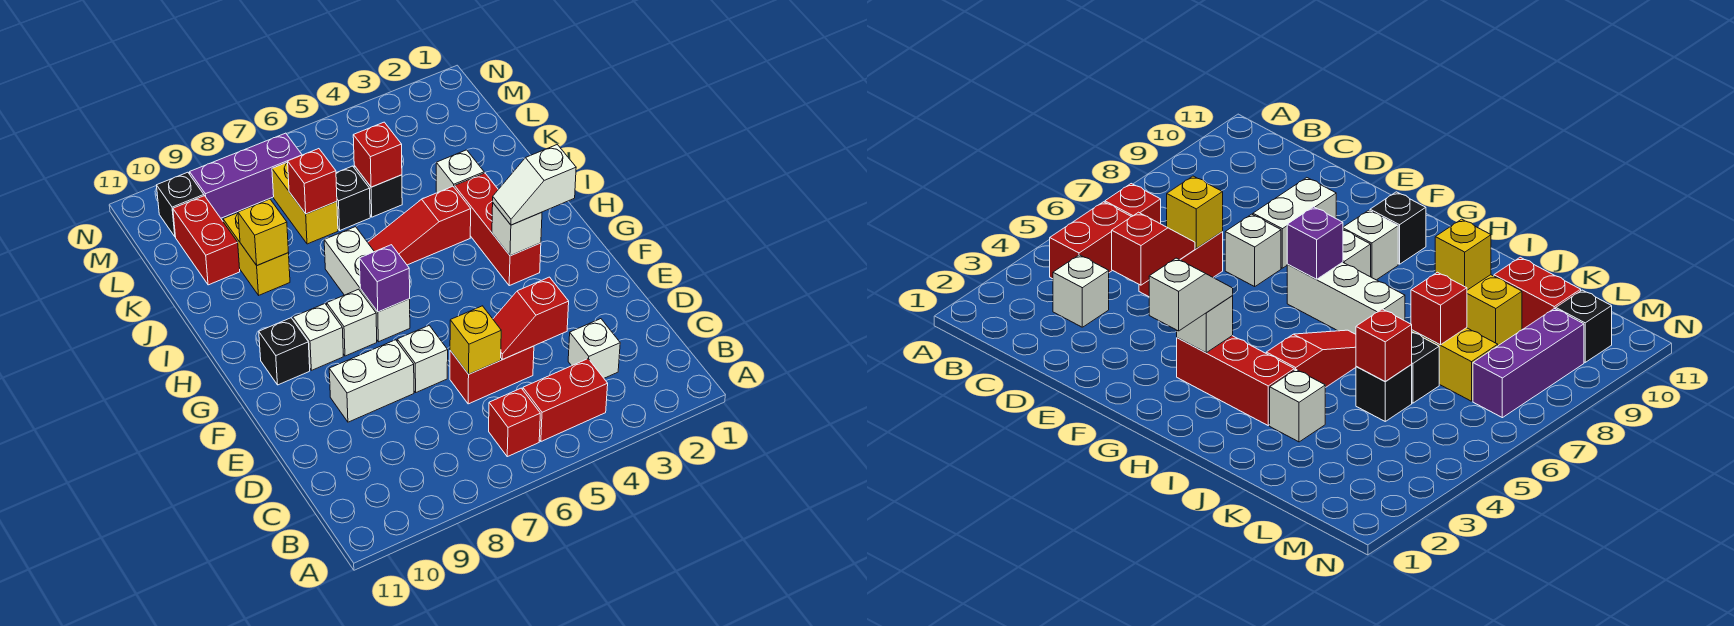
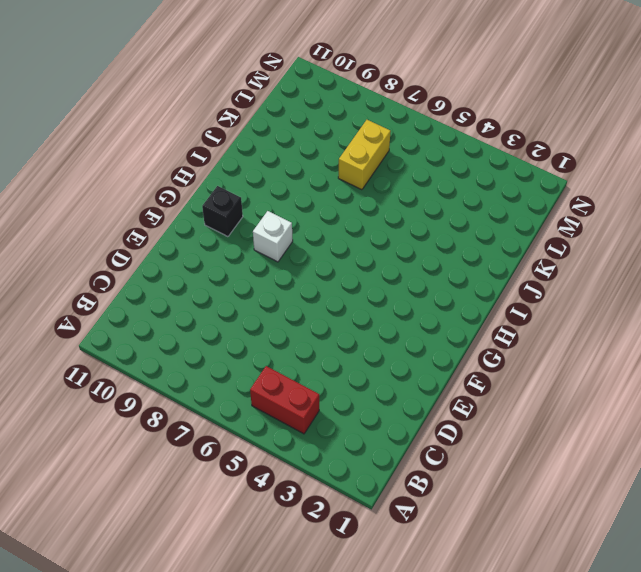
none -> red brick B6 level 1
none -> white brick C3 level 1
none -> red brick D5:D6 level 1

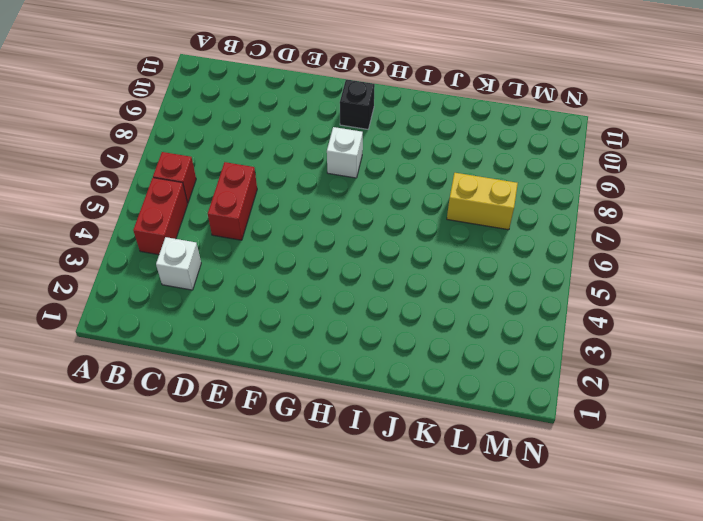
none -> white brick E7 level 1
none -> white brick E8:E9 level 1
none -> red brick G3:I3 level 1

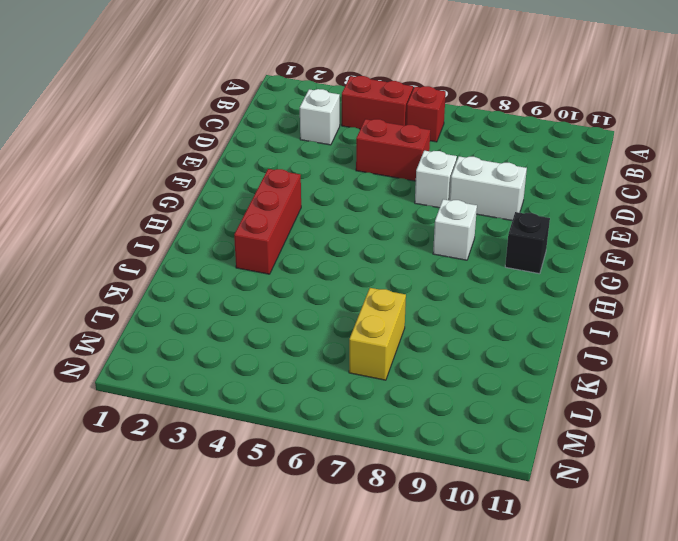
none -> white brick G7:I7 level 1
none -> white brick G9 level 1
none -> red slope I4:I6 level 1 top 4

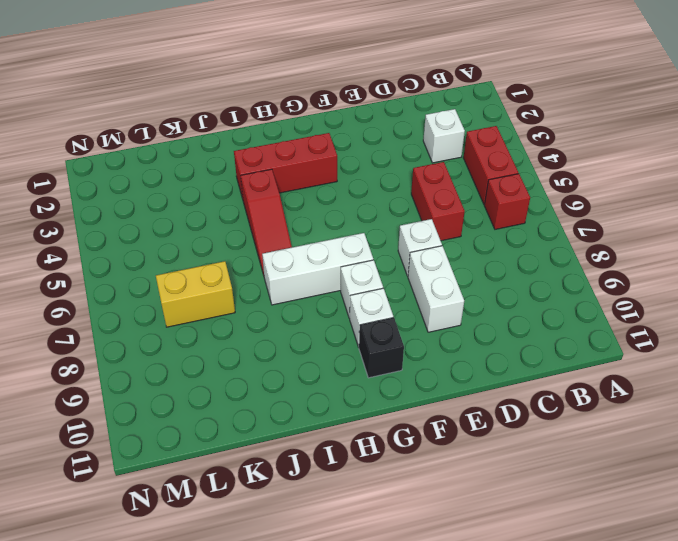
none -> white brick J3 level 1
none -> yellow brick J9:K9 level 1
none -> black brick K5 level 1

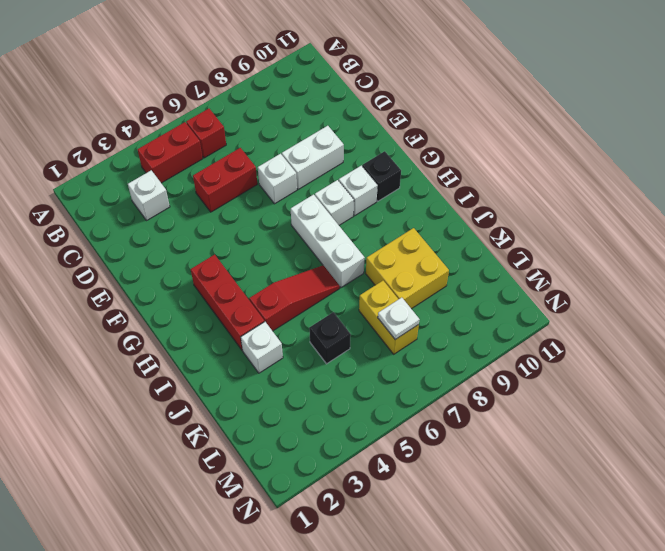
yellow brick J8:K9 level 1 -> yellow brick J9:K9 level 1
white plate L7 level 2 -> none
none -> black brick K6 level 1
none -> red brick K10:L10 level 1
none -> purple brick M7:M9 level 1

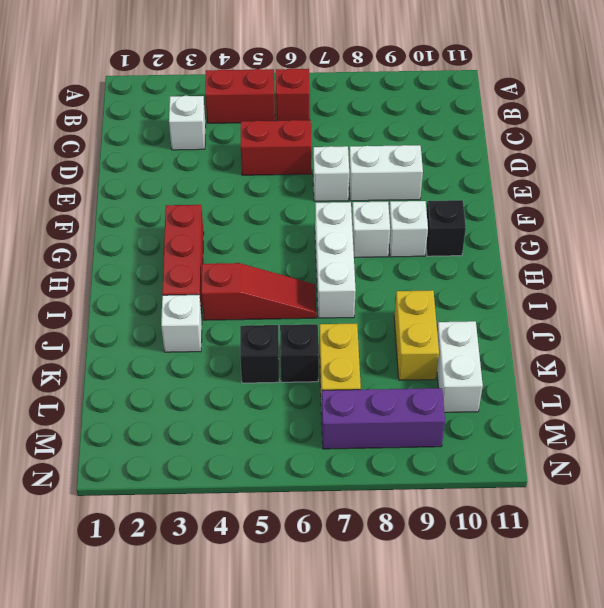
white brick K10:L10 level 1 -> red brick K10:L10 level 1
none -> black brick M10 level 1
none -> red slope D4:D5 level 2 top 4
none -> yellow brick D6 level 2

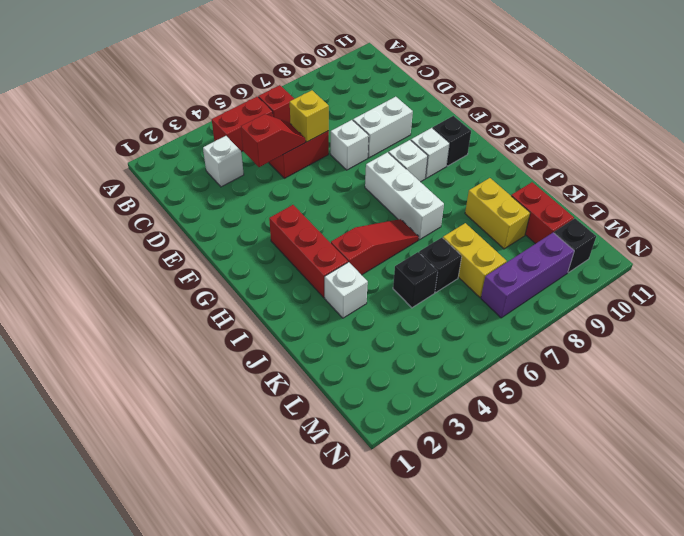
none -> white brick G3 level 2
none -> purple brick G7 level 2
none -> yellow brick J9 level 2

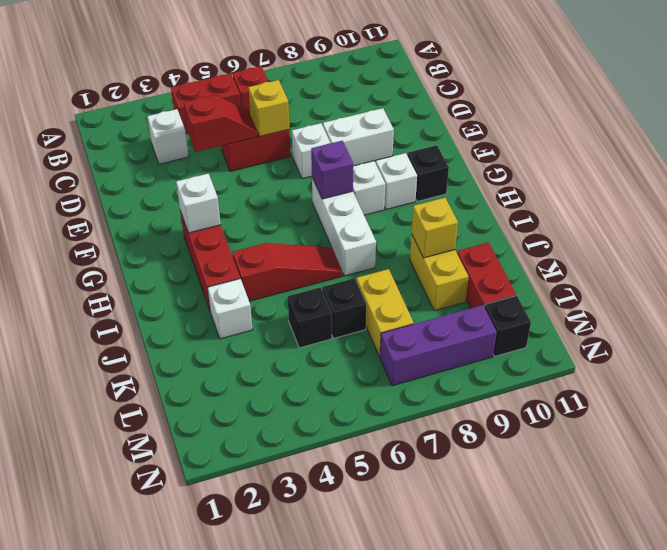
none -> red brick K5 level 2
none -> red brick K7 level 2
none -> white slope G2:G3 level 3 top 2

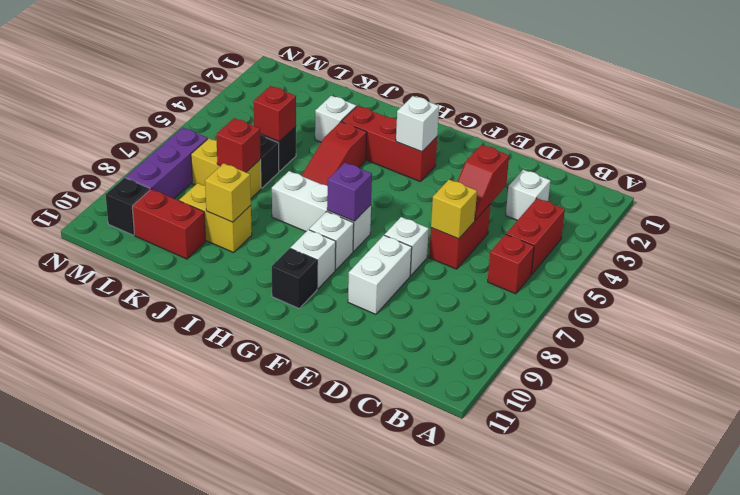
none -> white slope G2:G3 level 3 top 2

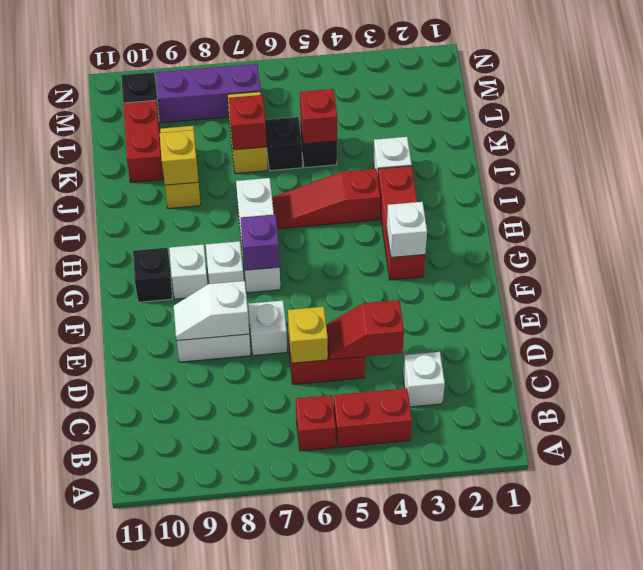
white slope E8:E9 level 2 top 8 -> white slope G2:G3 level 3 top 2

